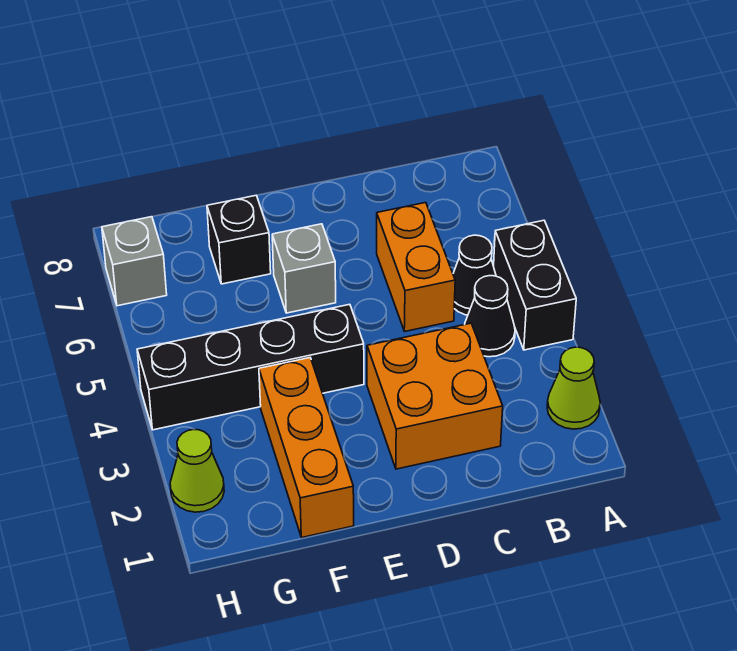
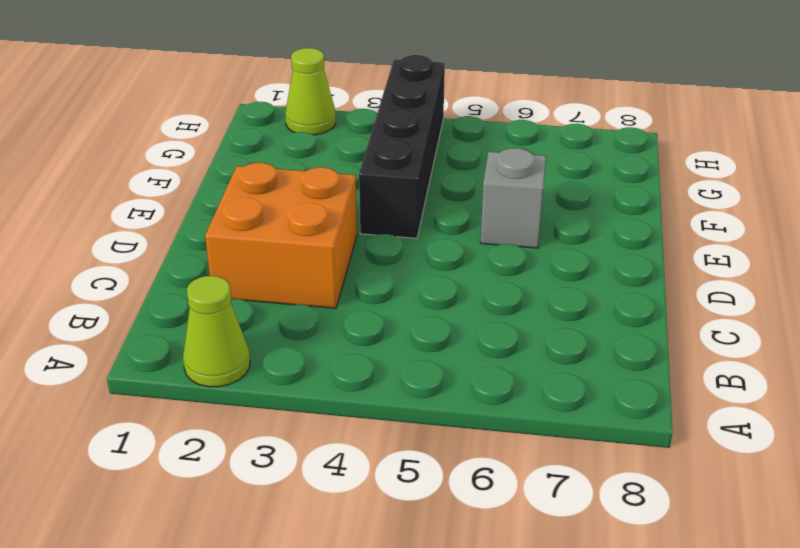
none -> black brick A4:A5 level 1
none -> black cone B4 level 1
none -> black cone B5 level 1

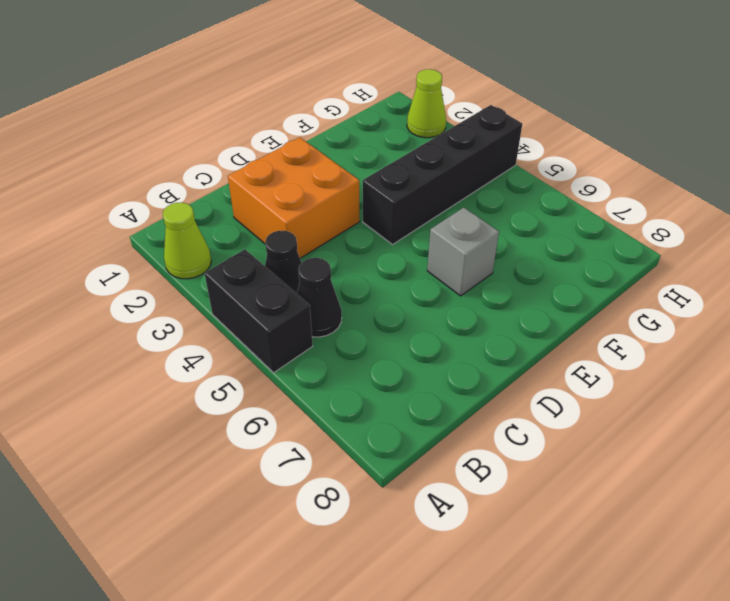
none -> orange brick C5:C6 level 1
none -> orange brick F1:F3 level 1
none -> black brick F7 level 1

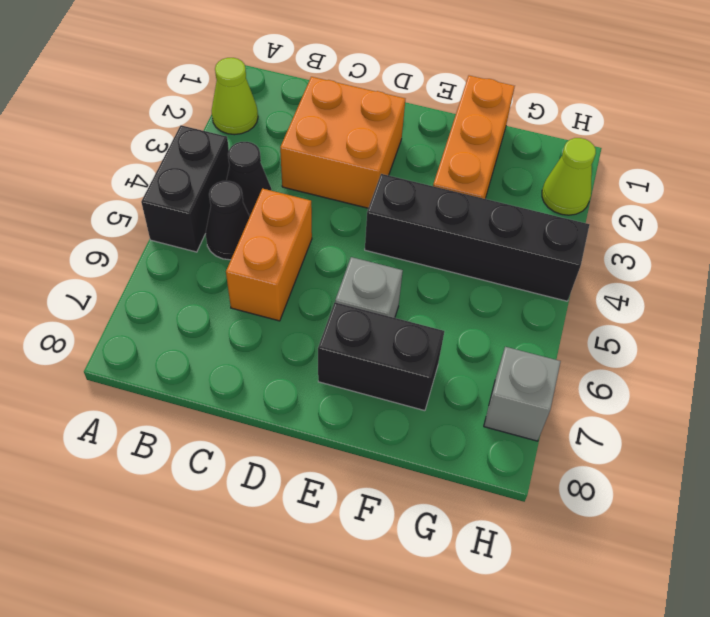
black brick E7:F7 level 1 -> black brick F7 level 1

